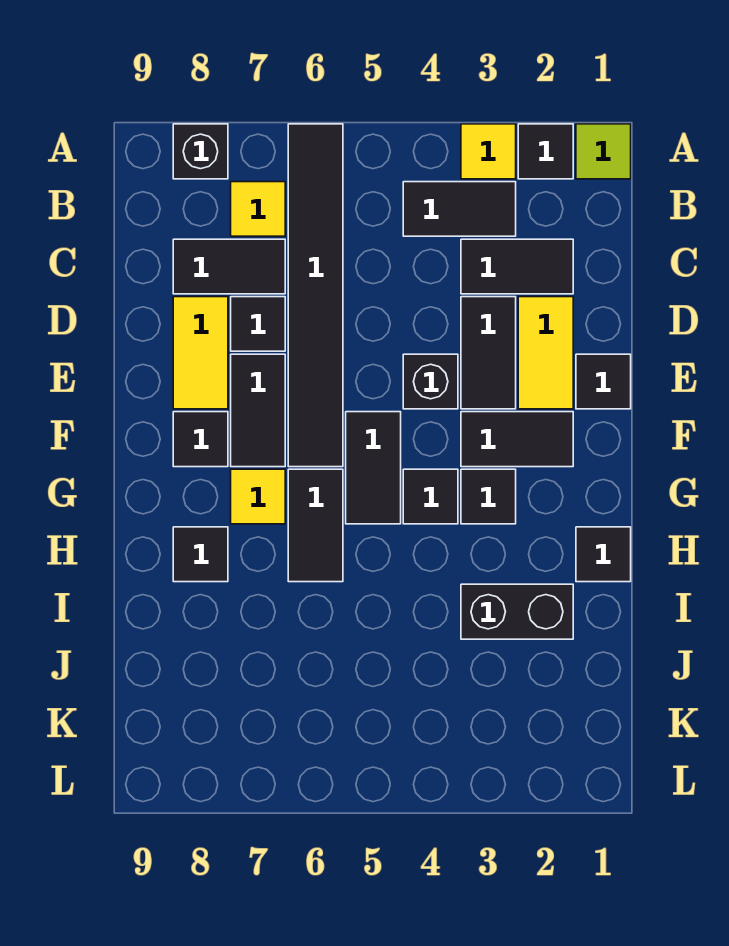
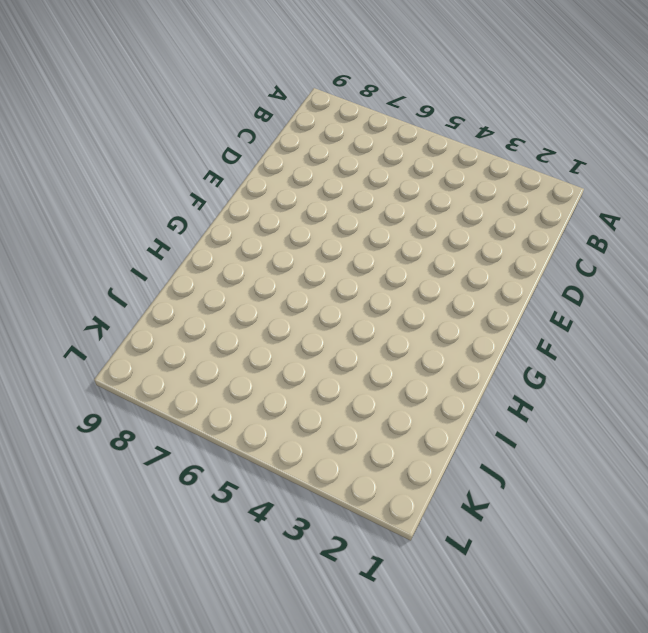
none -> lime tile A1 level 1
none -> black tile A2 level 1
none -> yellow tile A3 level 1

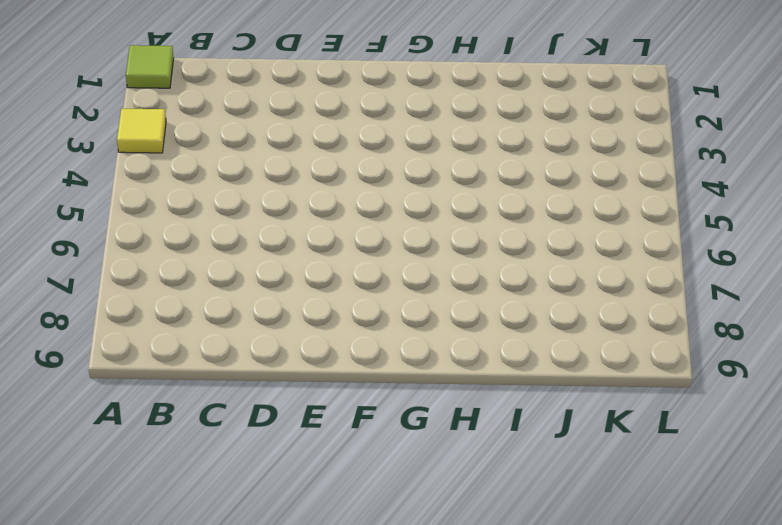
none -> black tile A2 level 1
none -> black tile A6:F6 level 1
none -> black brick A8 level 1

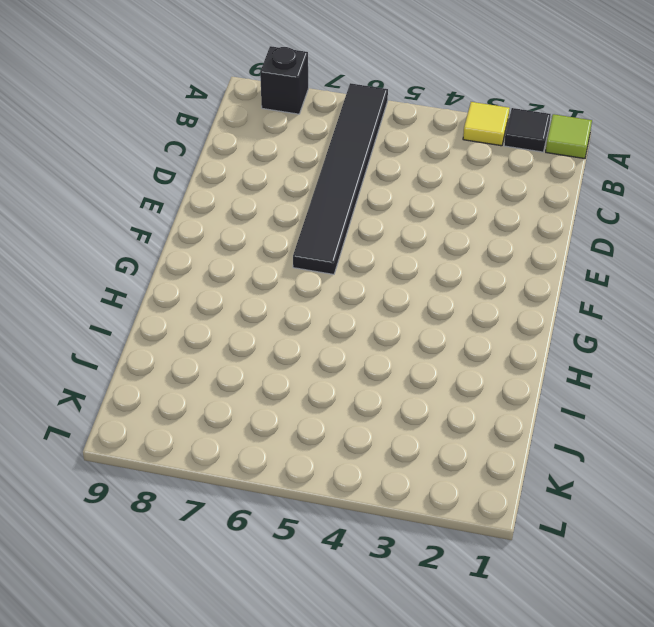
none -> black tile B3:B4 level 1
none -> yellow tile B7 level 1
none -> black tile C2:C3 level 1

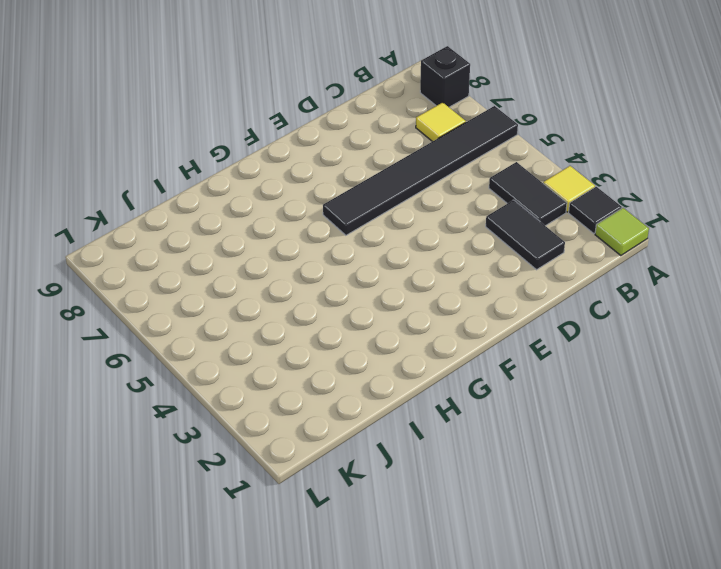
none -> black tile C7:C8 level 1
none -> yellow tile D2:E2 level 1
none -> black tile D3:E3 level 1

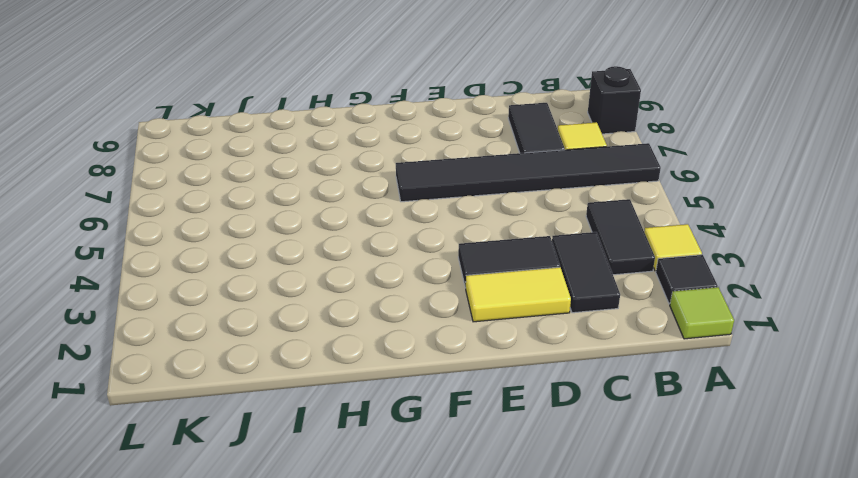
none -> black tile D7 level 1
none -> yellow tile D8:E8 level 1
none -> black tile E1 level 1

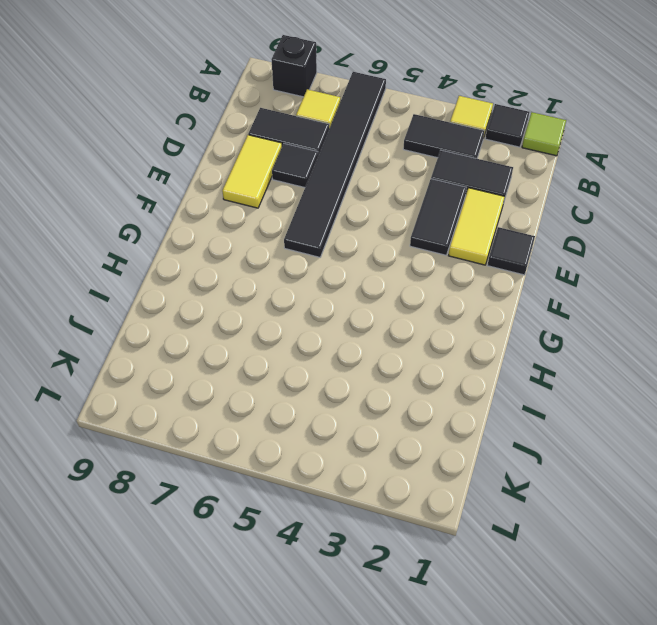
none -> black brick E4 level 1
none -> black tile E7:F7 level 1
none -> black tile F2:F3 level 1

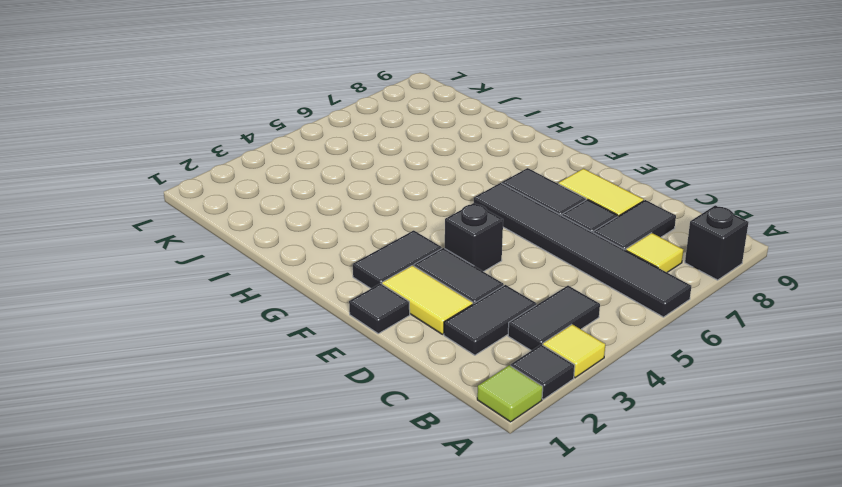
none -> black tile F5:G5 level 1
none -> black tile F8 level 1
none -> black tile G3 level 1

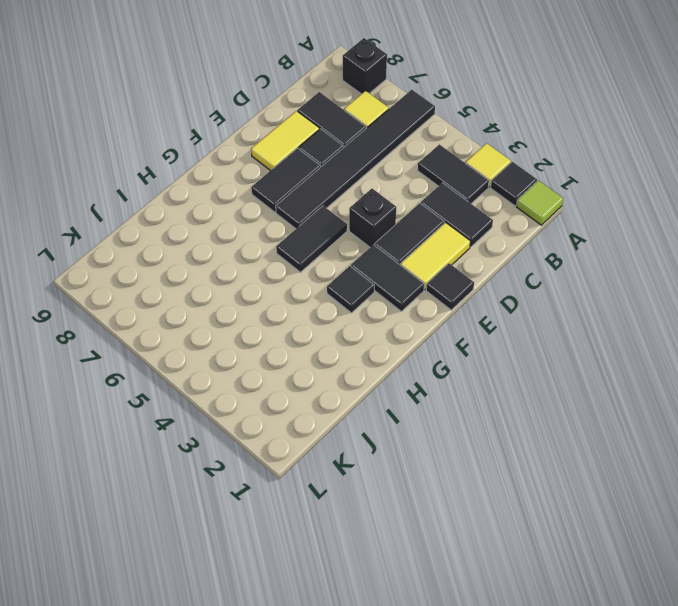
none -> black tile F8 level 1
none -> black tile G4 level 1
none -> black tile G6:H6 level 1

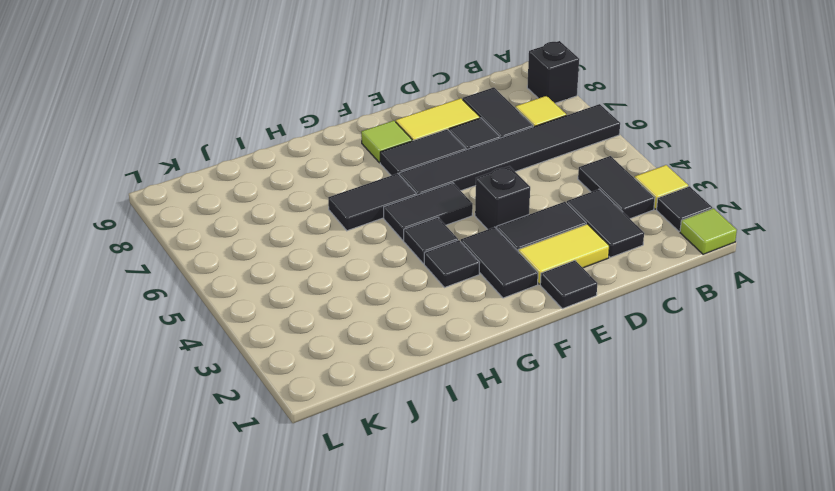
lime tile F8 level 1 -> black tile F8 level 1
none -> yellow tile G7 level 1
none -> black tile H1 level 1
none -> black tile H8 level 1

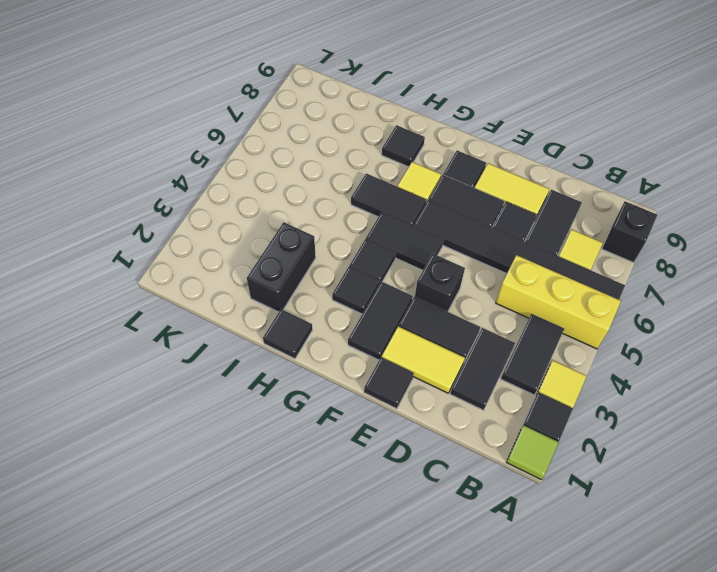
yellow brick A5:C5 level 1 -> none

